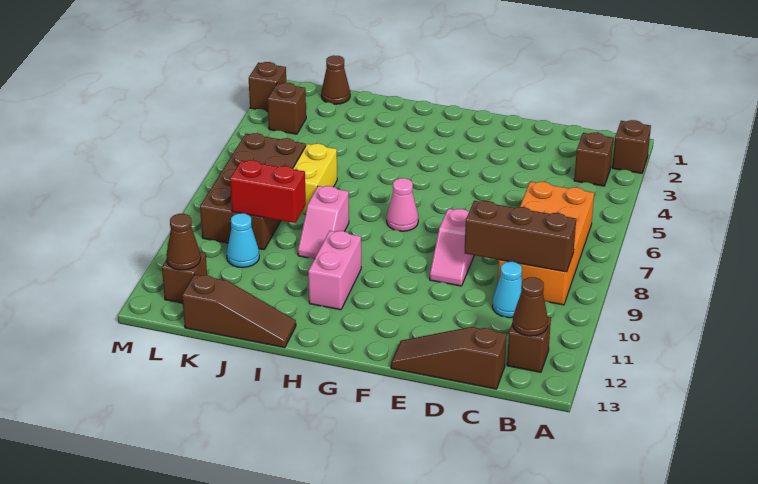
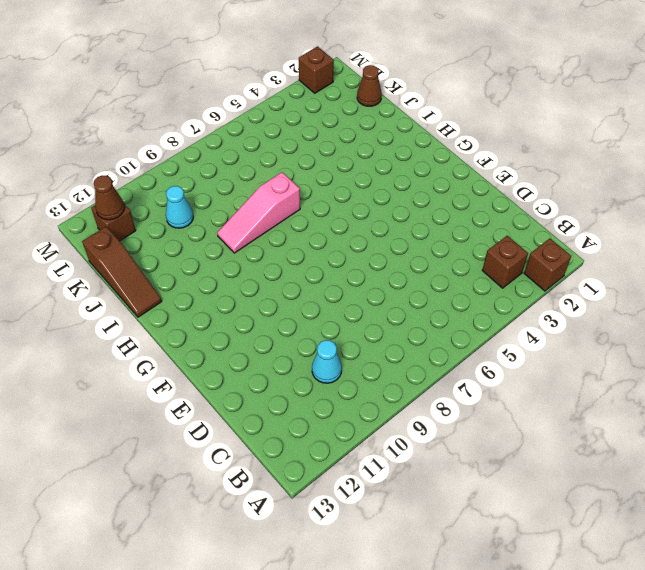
pink slope I7:I9 level 1 top 7 -> pink slope I8:I9 level 1 top 8
none -> orange brick B6:C9 level 1
none -> brown brick B12 level 1
none -> brown slope C13:E13 level 1 top C

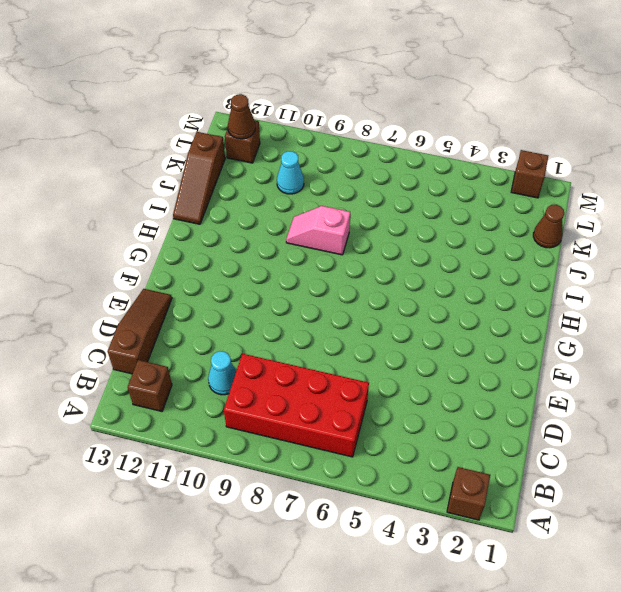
red brick B6:C9 level 1 -> orange brick B6:C9 level 1
none -> brown brick B3 level 1
none -> pink slope E8:E9 level 1 top 8
none -> pink cone G7 level 1

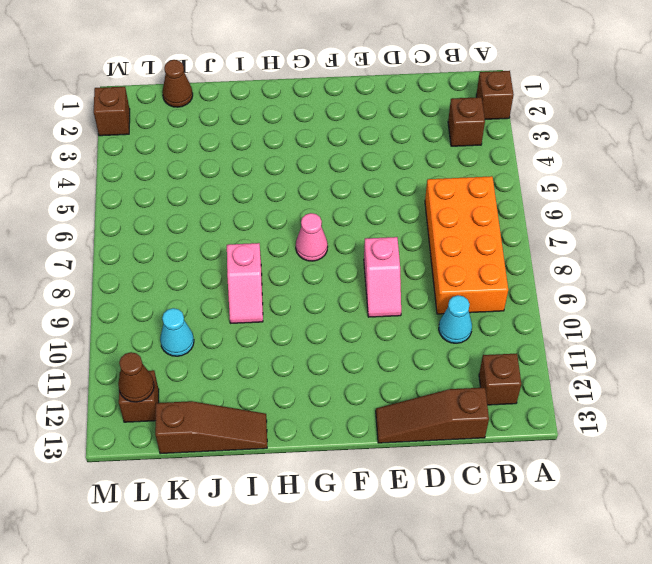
none -> pink brick H10:H11 level 1
none -> yellow brick J6:J7 level 1
none -> brown brick K6:L9 level 1

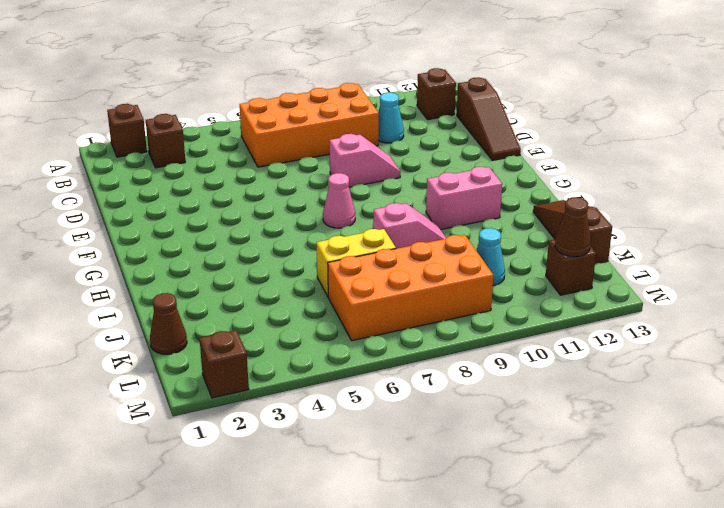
orange brick K6:L9 level 1 -> brown brick K6:L9 level 1
none -> brown brick L3 level 1
none -> brown brick B9:D9 level 2
none -> brown cone B12 level 2

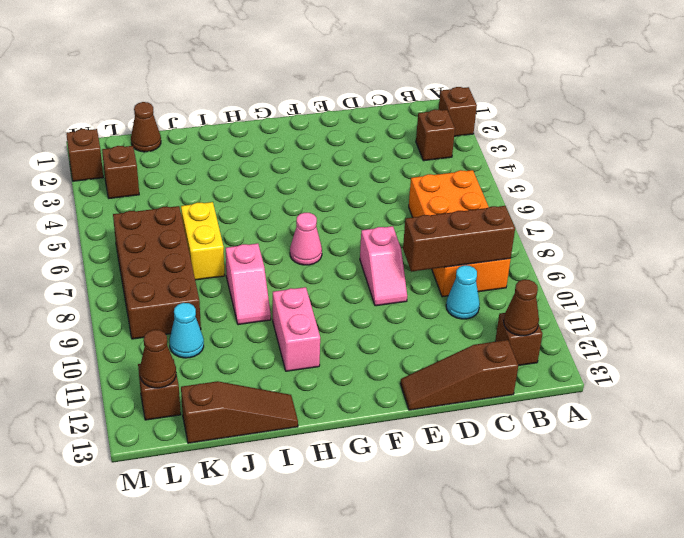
none -> red brick J9:K9 level 2

